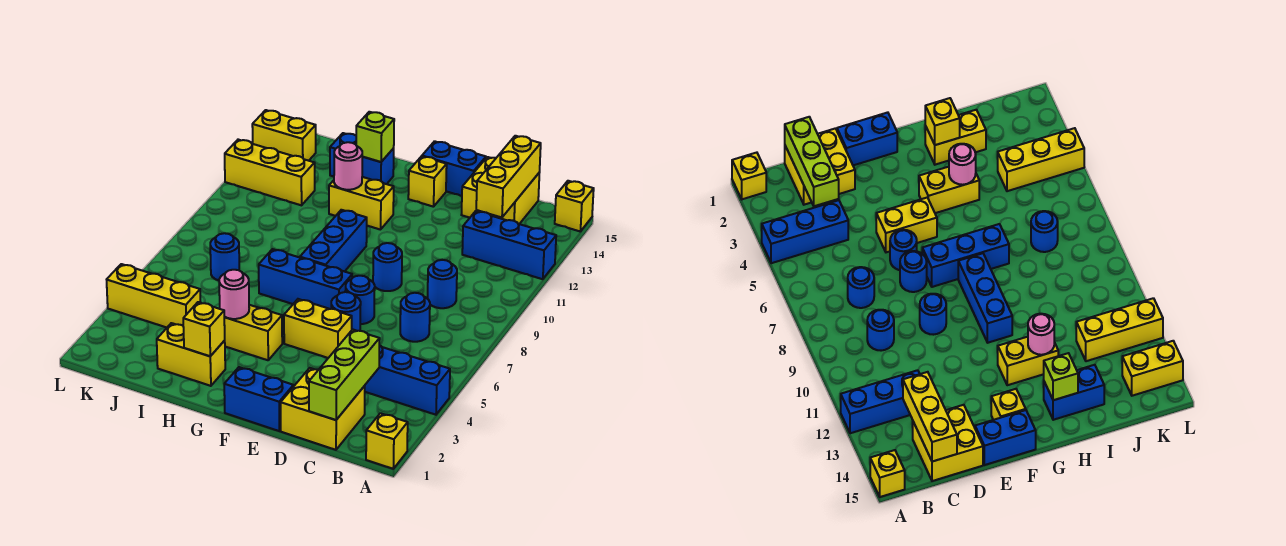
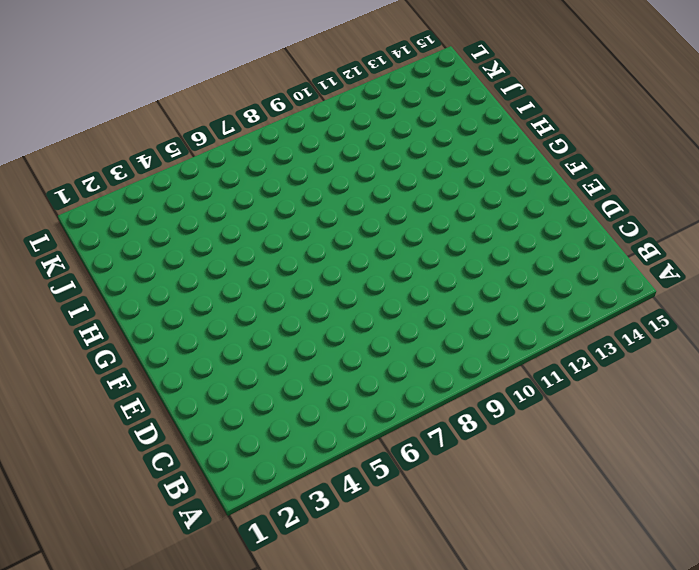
none -> yellow brick A1 level 1
none -> blue brick A4:C4 level 1
none -> blue brick A12:C12 level 1
none -> yellow brick A15 level 1

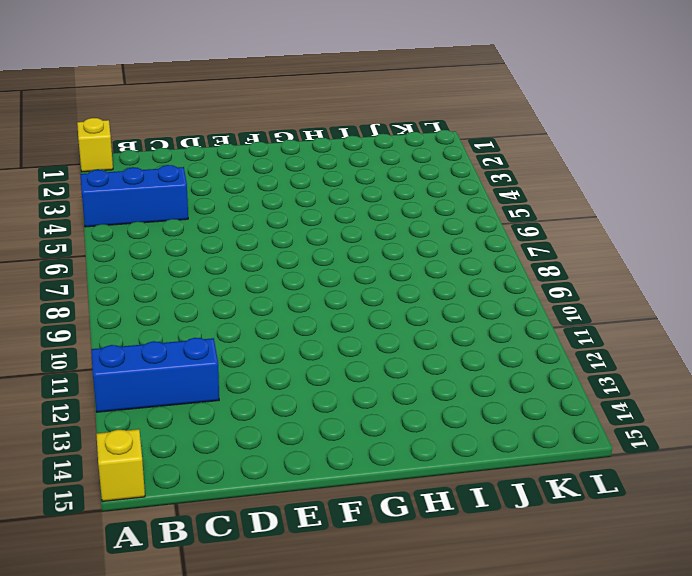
none -> yellow brick C1:D2 level 1
none -> blue round brick C7 level 1
none -> blue round brick C9 level 1
none -> yellow brick C14:D15 level 1

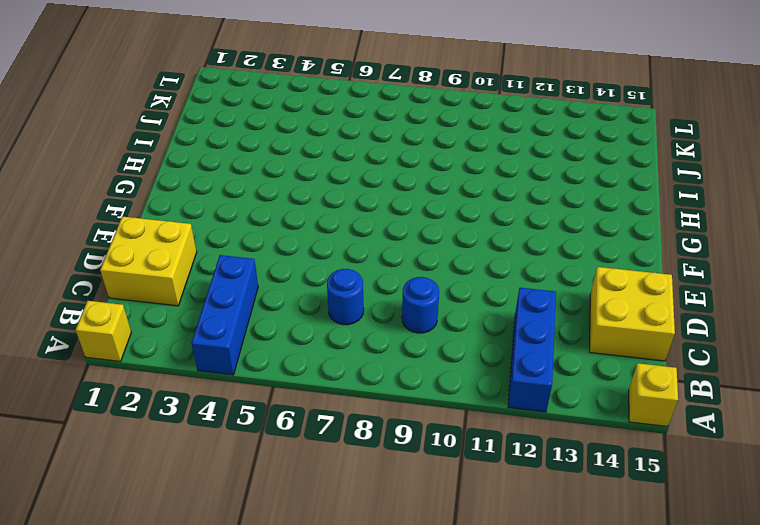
none -> blue brick E1:F1 level 1
none -> yellow brick E5:F5 level 1
none -> blue round brick E6 level 1
none -> blue round brick E7 level 1

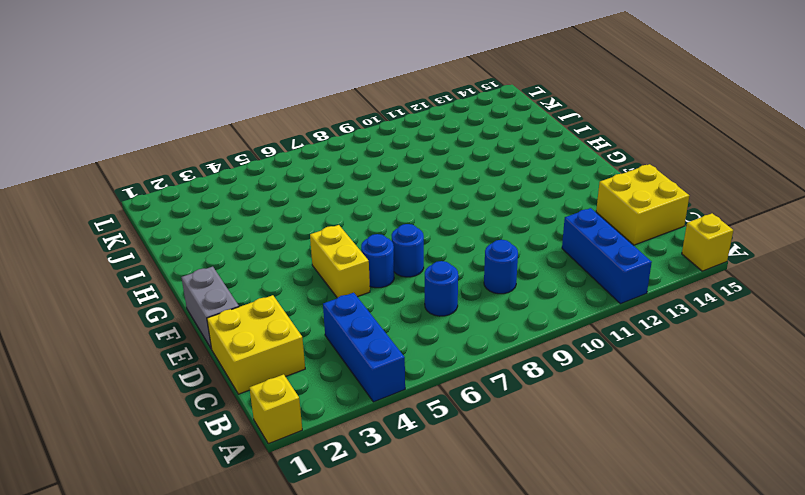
grey brick E1:F1 level 1 -> blue brick E1:F1 level 1
none -> blue round brick E9 level 1
none -> blue brick E15:F15 level 1
none -> blue brick F7:H7 level 1
none -> yellow brick F14 level 1

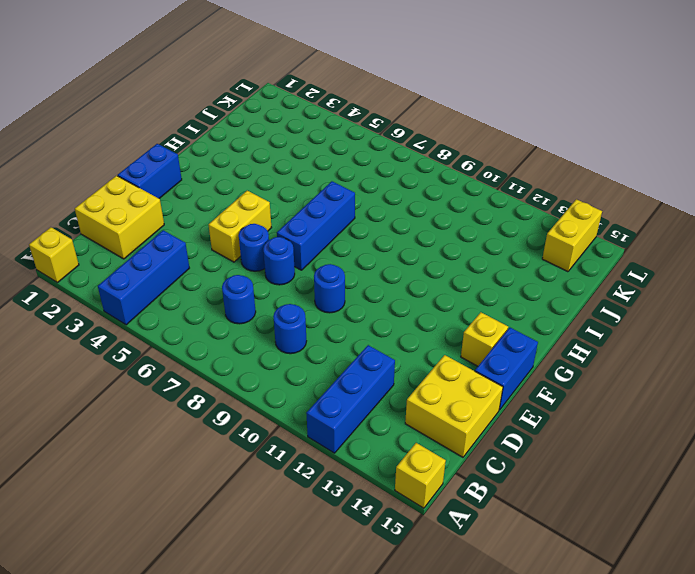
none -> yellow brick G4:H4 level 1
none -> blue brick G8:G10 level 1
none -> yellow brick G12:H12 level 1
none -> yellow brick H2:I2 level 1

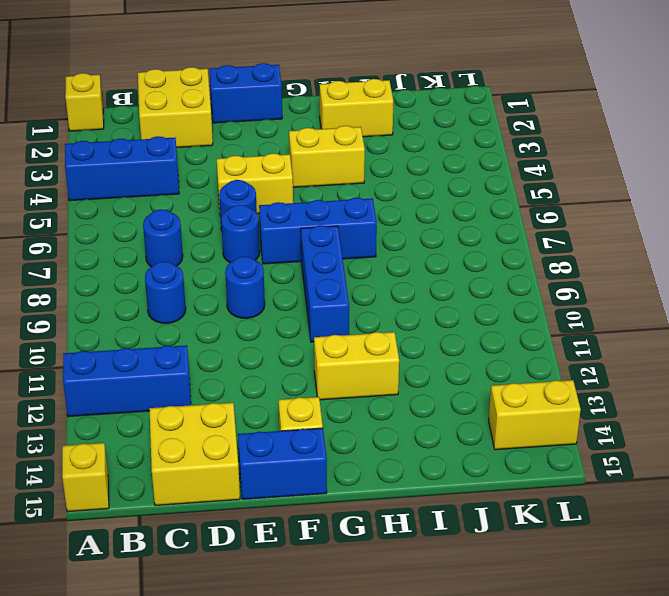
none -> blue brick H14:I14 level 1
none -> yellow brick J4:L4 level 1
none -> blue round brick J7 level 1
none -> yellow brick J12:L12 level 1

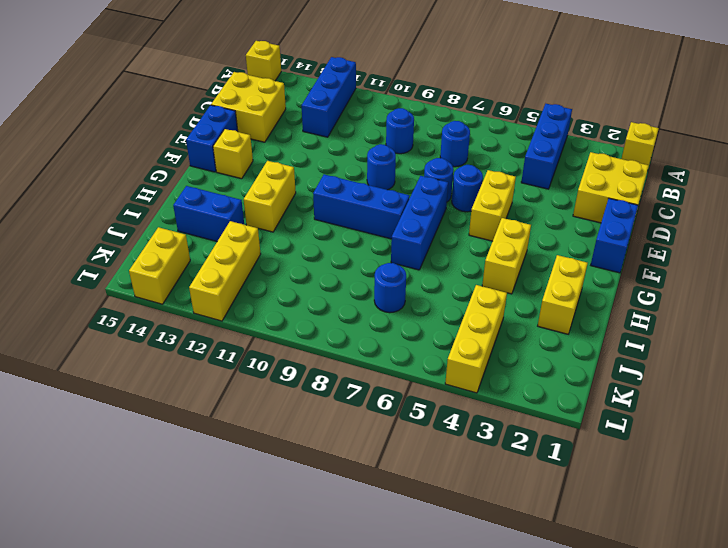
blue brick I13:I14 level 1 -> blue brick H14:I14 level 1
none -> lime brick C1:C3 level 2
none -> yellow brick C13:C15 level 2
none -> yellow brick H2 level 2
none -> pink round brick H4 level 2

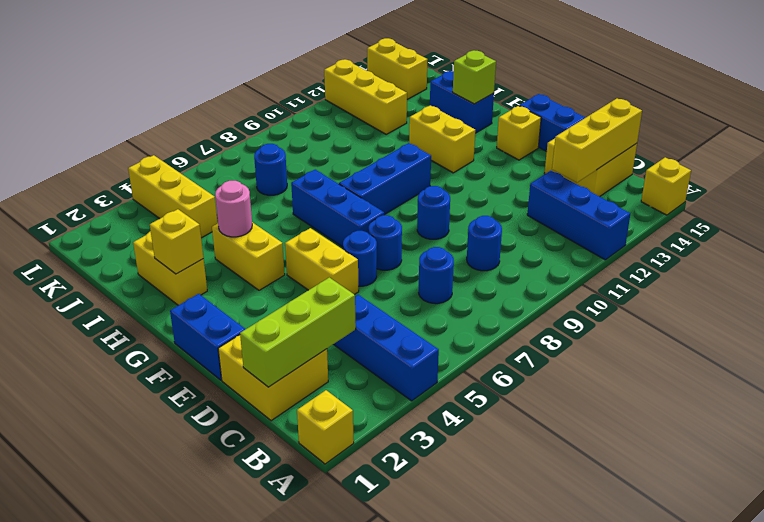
none -> pink round brick H12 level 2

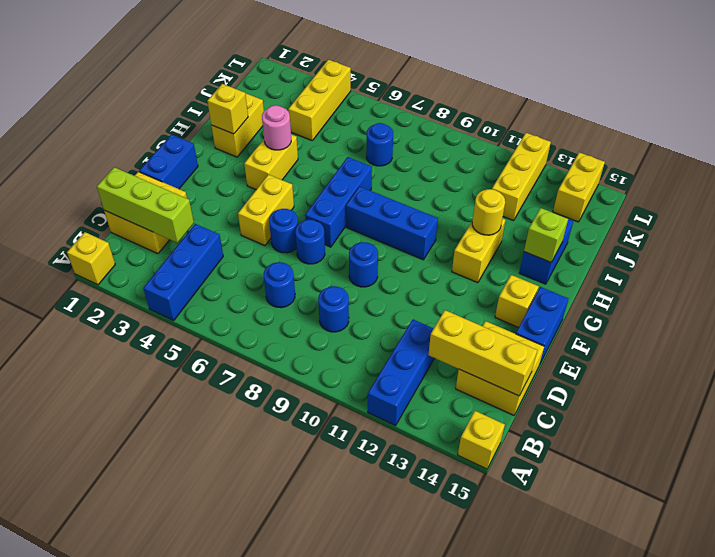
yellow round brick H12 level 2 -> pink round brick H12 level 2

